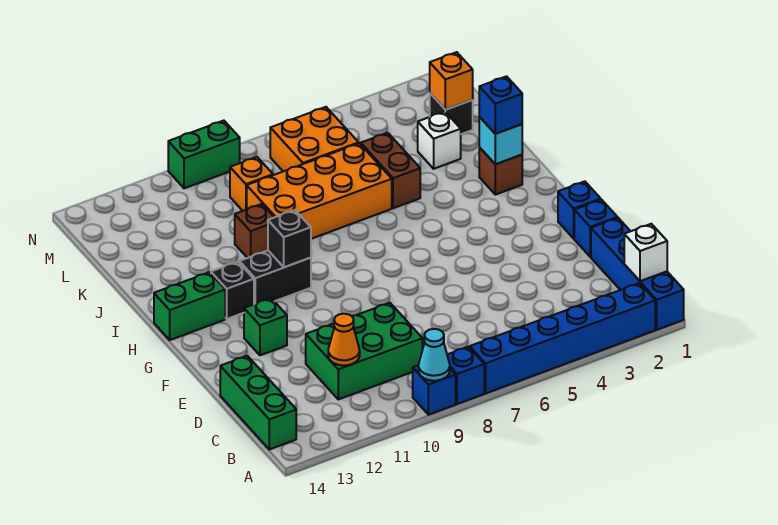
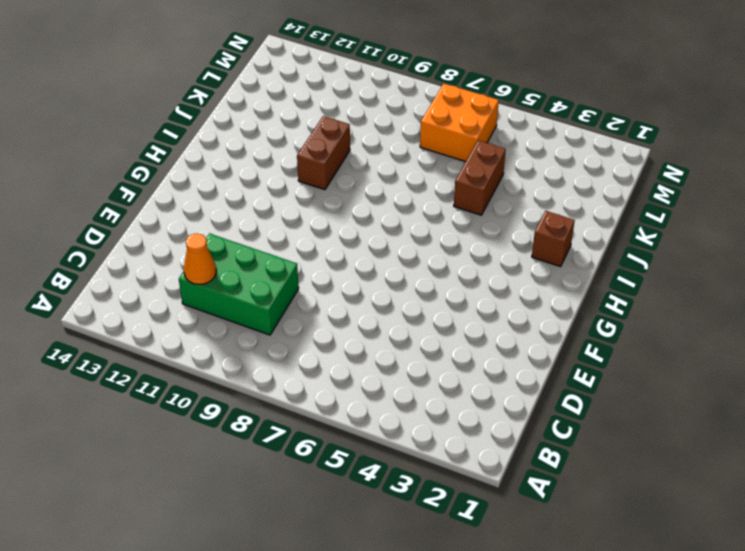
brown brick I10:J10 level 1 -> brown brick J10 level 1
none -> blue brick A1:D1 level 1
none -> blue brick A2:A7 level 1
none -> blue brick A8 level 1

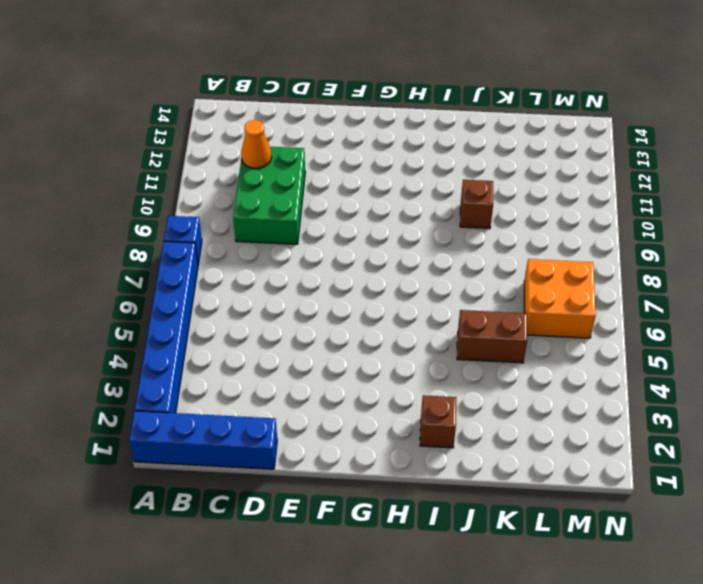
none -> blue brick A9 level 1
none -> green brick B14:D14 level 1
none -> blue brick E1 level 1

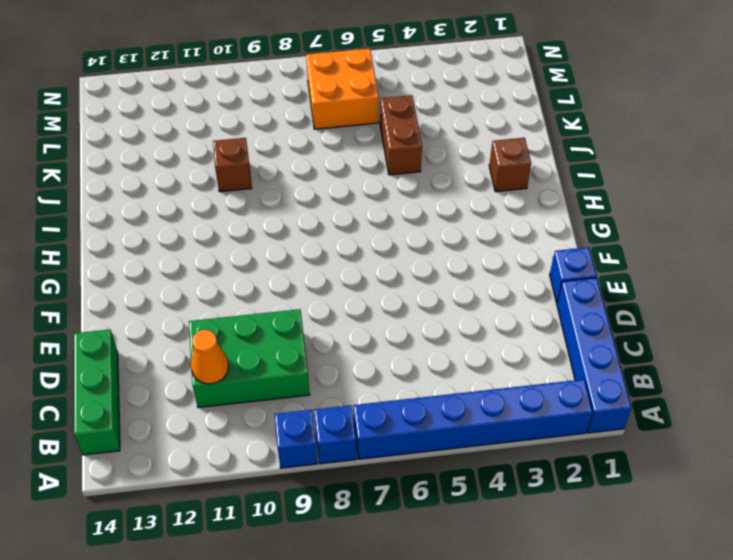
none -> blue brick F1 level 1
none -> green brick F12 level 1
none -> black brick H10:H11 level 1

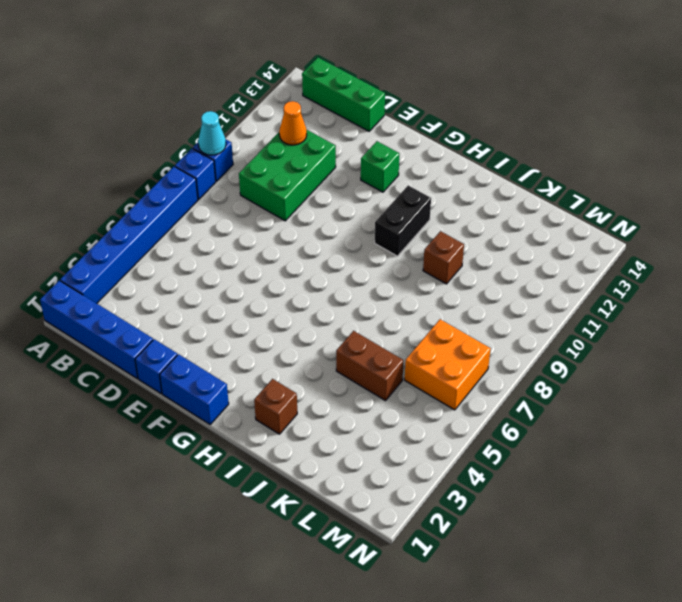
blue brick F1:G1 level 1 -> blue brick F1 level 1
none -> black brick H12 level 1
none -> green brick H13:H14 level 1
none -> orange brick J6:K9 level 1

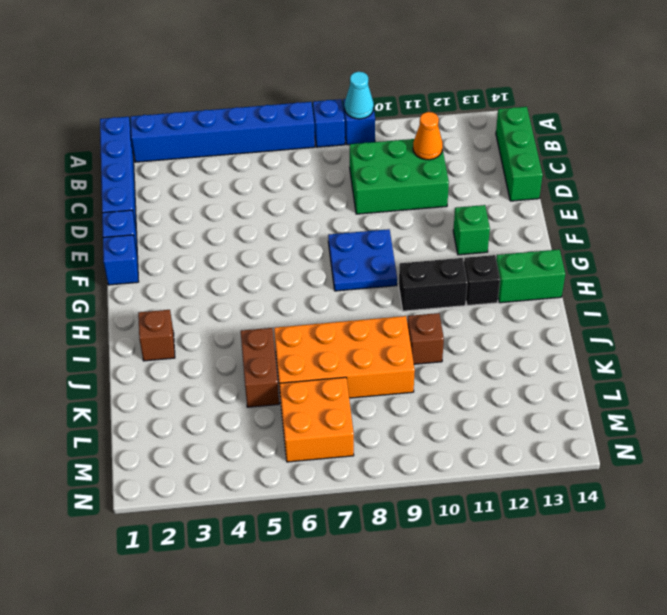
blue plate F8:G9 level 1 -> none
none -> white brick K3 level 1
none -> black brick L2 level 1
none -> orange brick L9 level 1

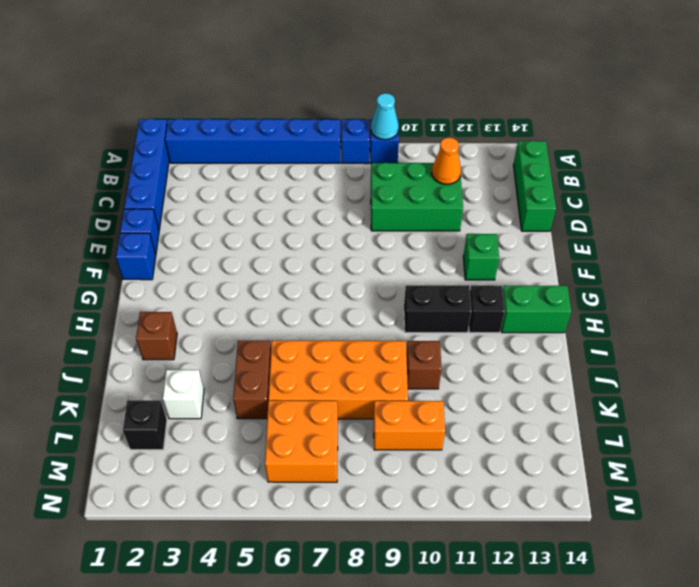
orange brick L9:L10 level 1 -> orange brick L9 level 1
none -> green brick N9:N10 level 1
none -> white brick B1 level 2
none -> black brick H10 level 2

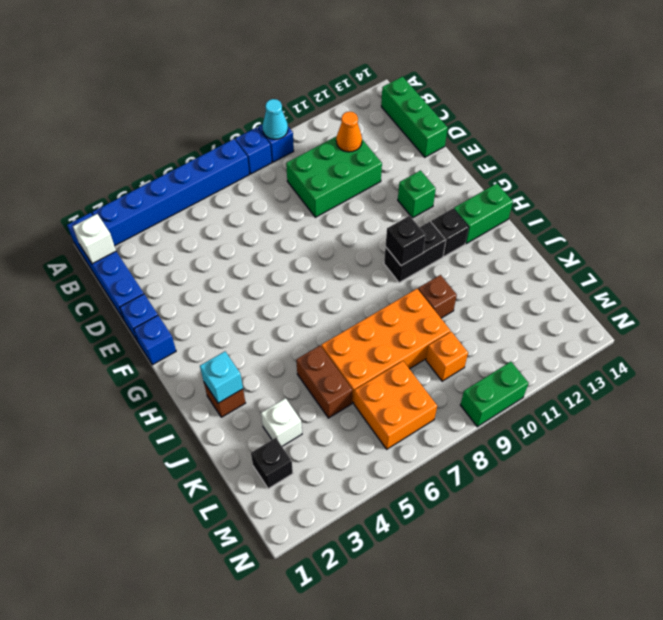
none -> orange brick L2 level 2
none -> blue brick I2 level 3

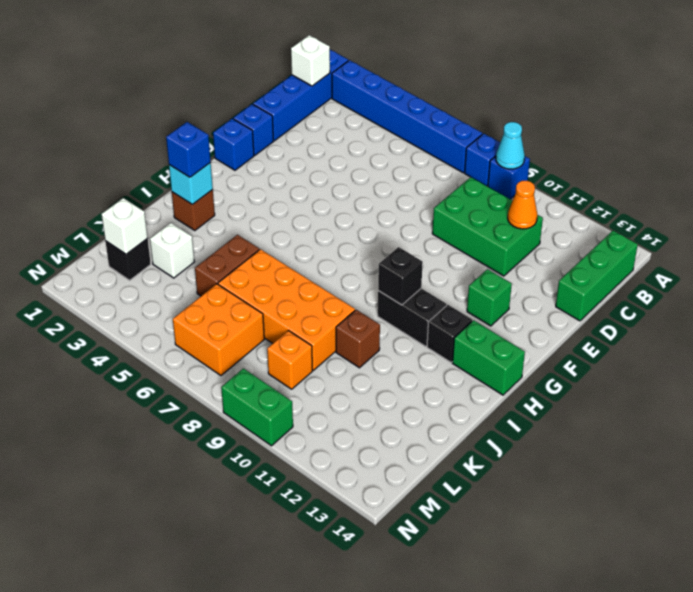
white brick L2 level 2 -> orange brick L2 level 2

